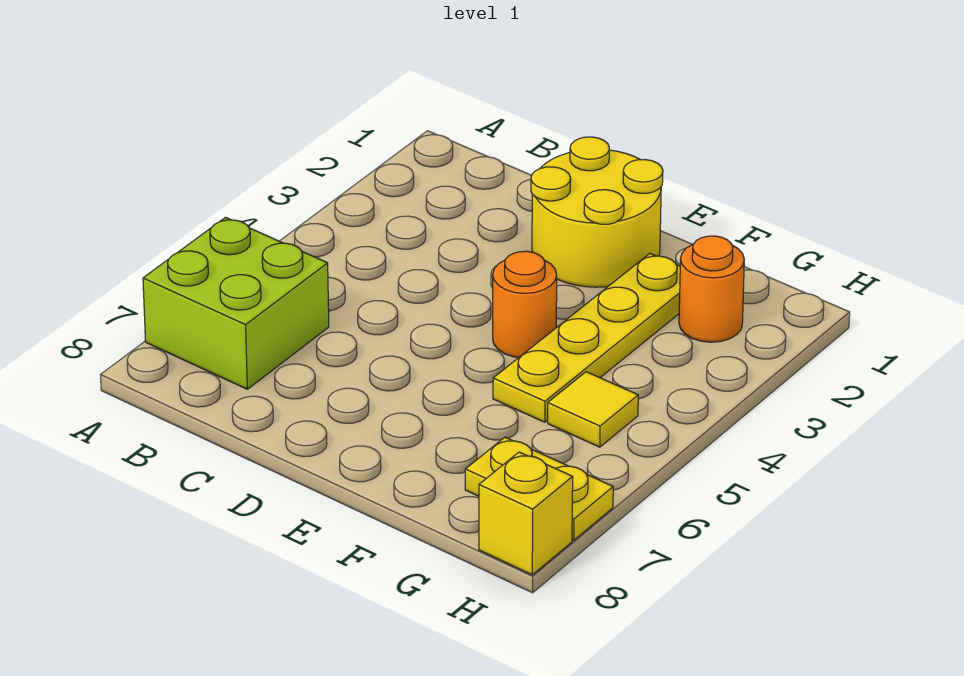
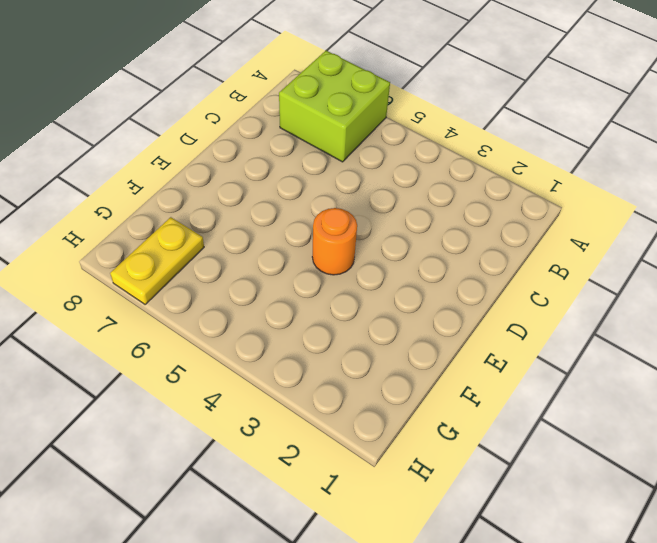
none -> yellow round brick D1:E2 level 1
none -> yellow plate F2:F5 level 1

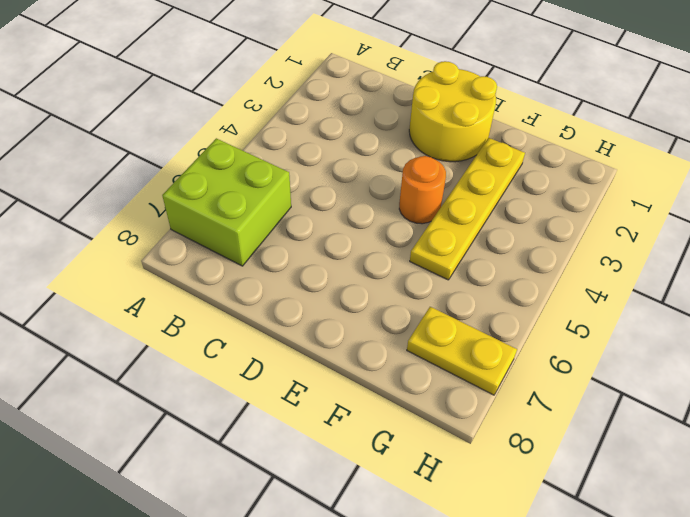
none -> orange round brick G2 level 1
none -> yellow tile G5 level 1

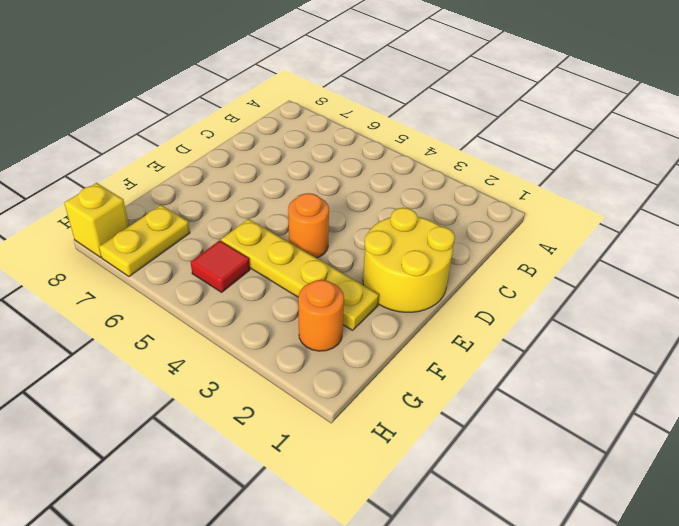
red tile G5 level 1 -> yellow tile G5 level 1
none -> lime brick A6:B7 level 1

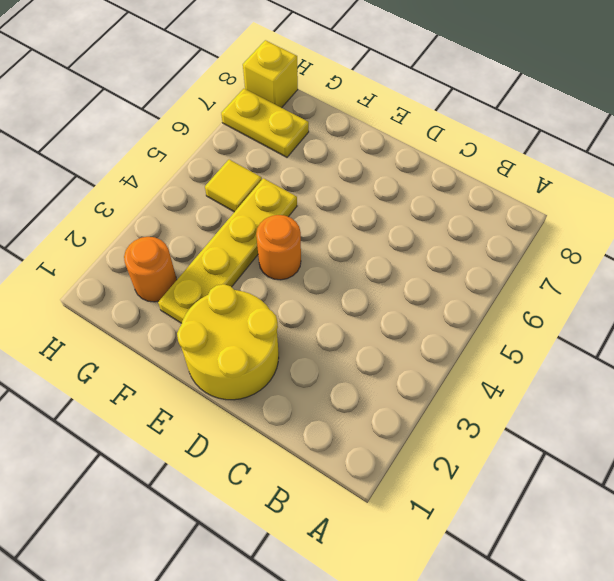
none -> lime brick A6:B7 level 1

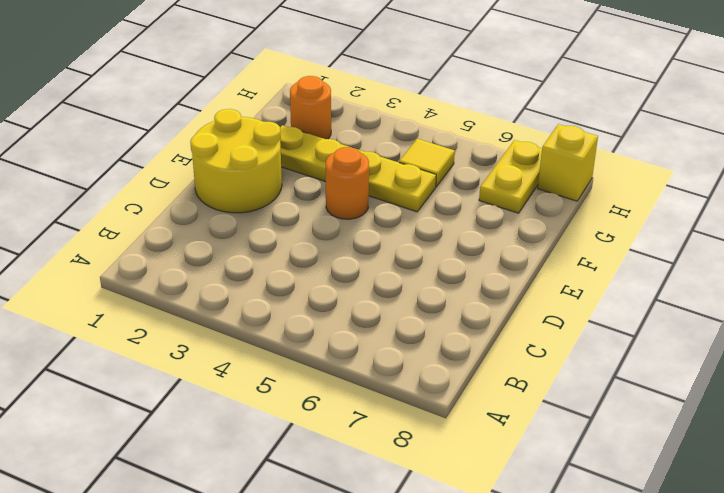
none -> lime brick A6:B7 level 1

